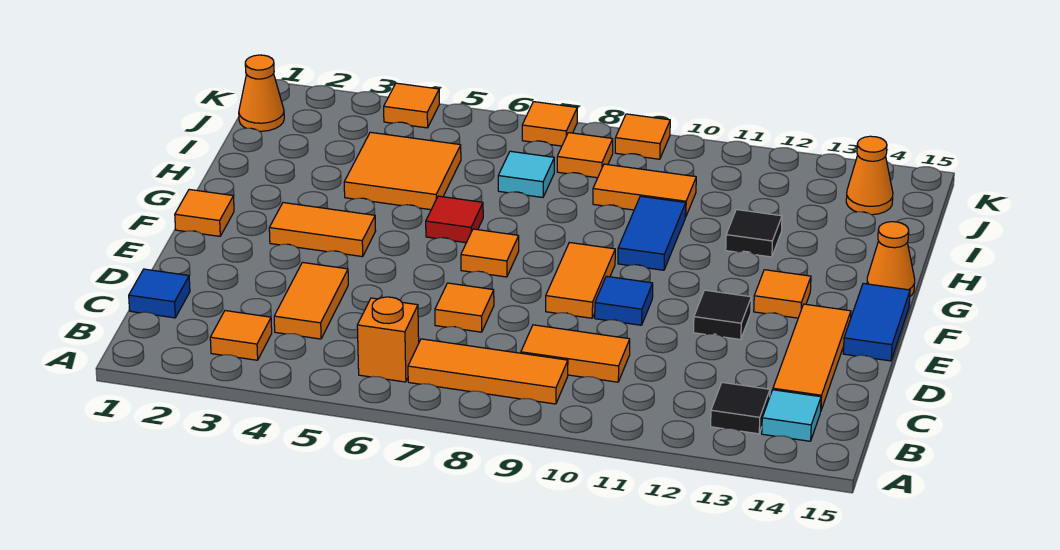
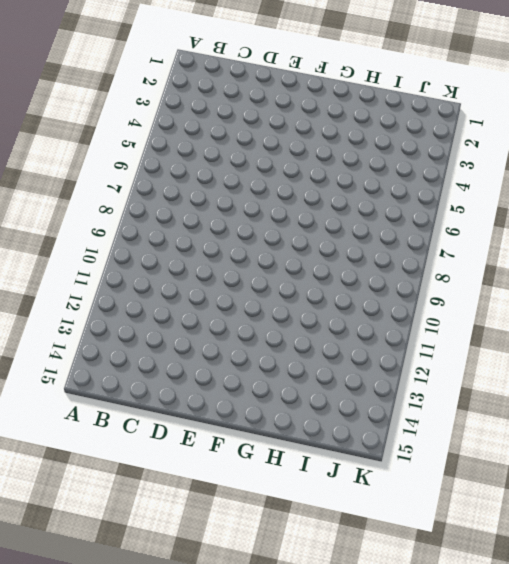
none -> orange tile B3 level 1
none -> orange brick B6 level 1
none -> orange tile B7:B9 level 1
none -> black tile B13 level 1

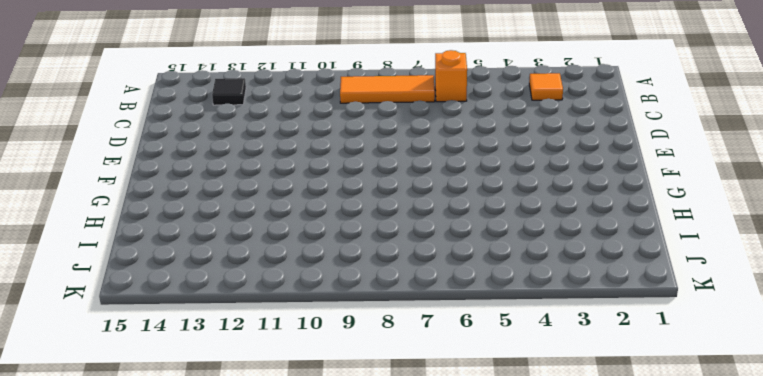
none -> cyan tile B14 level 1
none -> blue tile C1 level 1
none -> orange tile C4:D4 level 1
none -> orange tile C9:C10 level 1

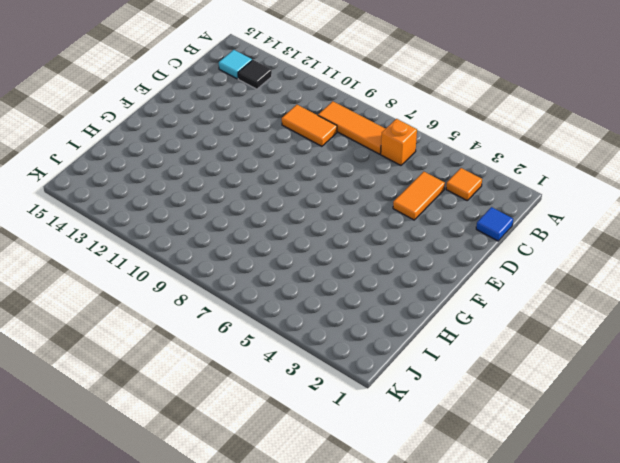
none -> orange tile C14:E14 level 1
none -> orange tile D7 level 1
none -> orange tile E9:F9 level 1
none -> blue tile E10 level 1

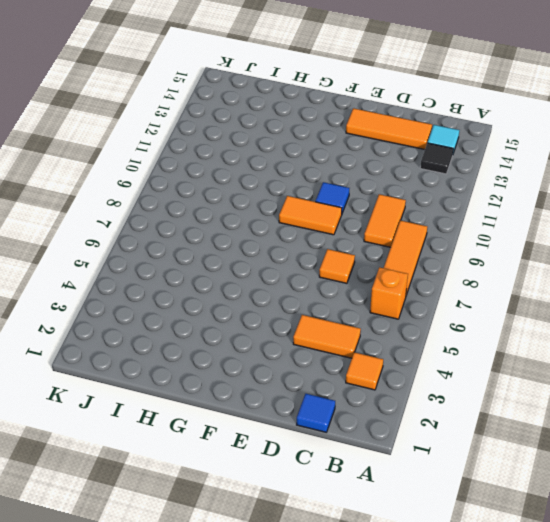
none -> black tile E12 level 1
none -> blue tile E15:F15 level 1
none -> orange tile F1 level 1
none -> orange tile F3:F4 level 1

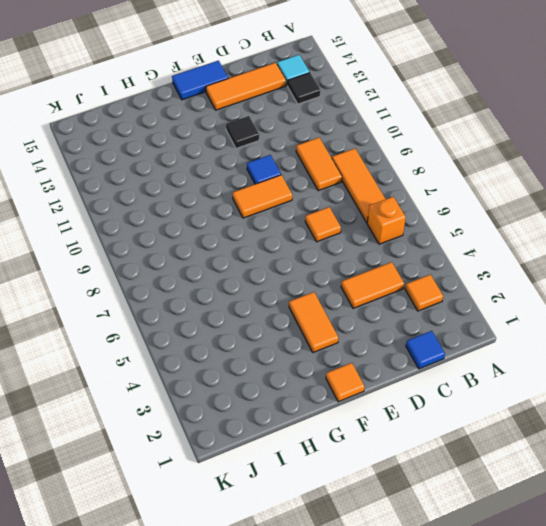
none -> orange tile F7 level 1
none -> orange tile F13 level 1
none -> red tile G6 level 1
none -> blue tile G10:H10 level 1

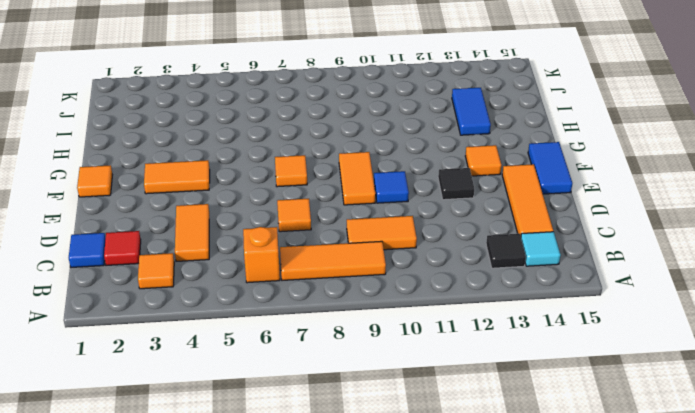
red tile C2 level 1 -> red tile G6 level 1
blue tile H13:I13 level 1 -> blue tile G10:H10 level 1
none -> orange cone G15 level 1
none -> orange tile H4:I5 level 1
none -> black tile H12 level 1
none -> cyan tile I7 level 1

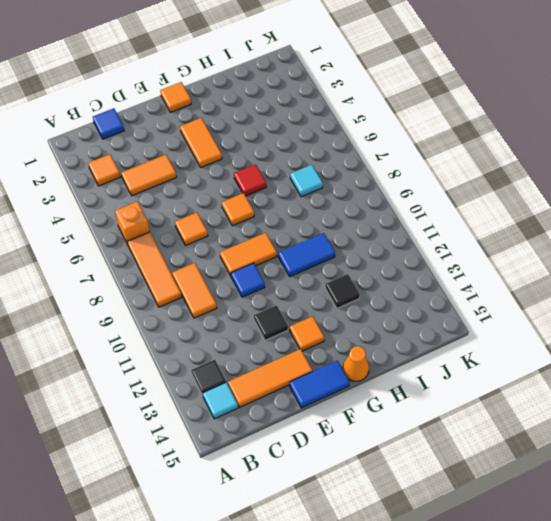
none -> orange tile H4:I5 level 1
none -> orange tile I9:I10 level 1
none -> orange cone J1 level 1
none -> orange tile J8 level 1

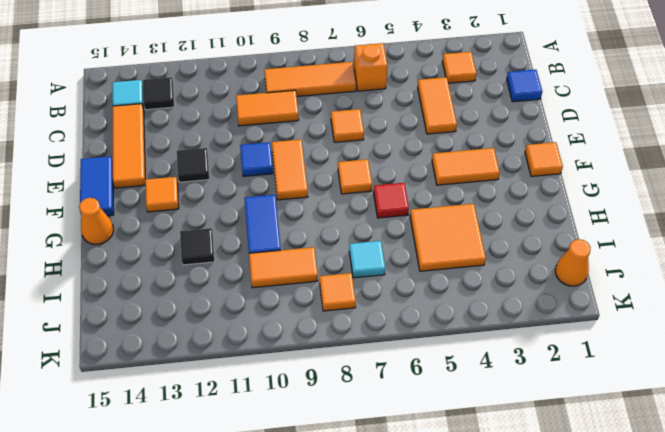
none -> orange cone J14 level 1
none -> orange tile K4 level 1
none -> orange tile K7 level 1
none -> orange tile K9 level 1

